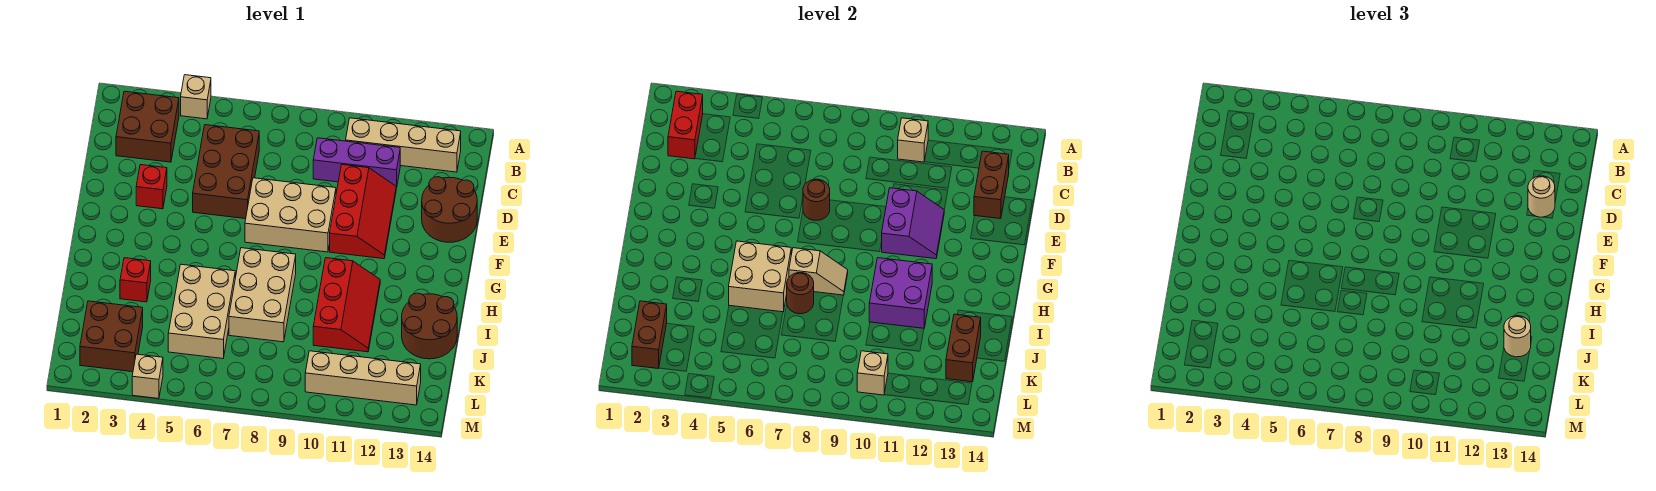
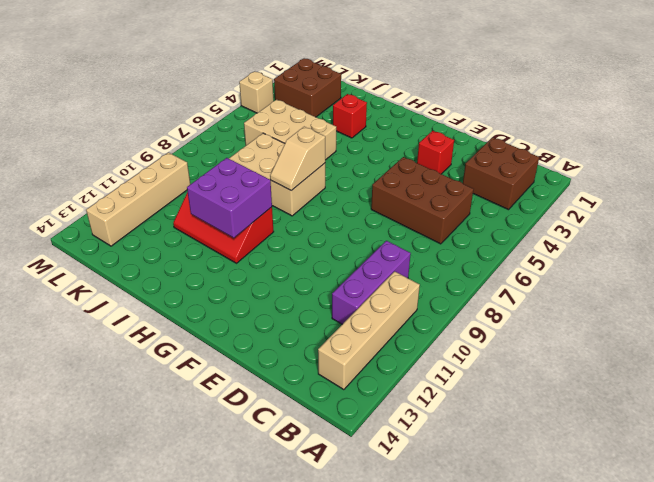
none -> tan brick A4 level 1
none -> red slope D10:F11 level 1 top 10
none -> brown round brick D13:E14 level 1
none -> tan brick E7:F9 level 1

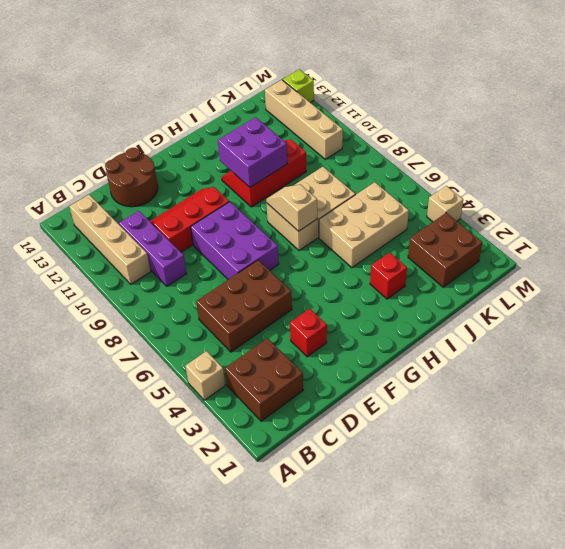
purple brick E7:F9 level 1 -> tan brick E7:F9 level 1
lime brick M13 level 1 -> none
none -> brown round brick I13:J14 level 1
none -> red brick B2:C2 level 2
none -> tan brick B10 level 2
none -> brown brick C13:D13 level 2

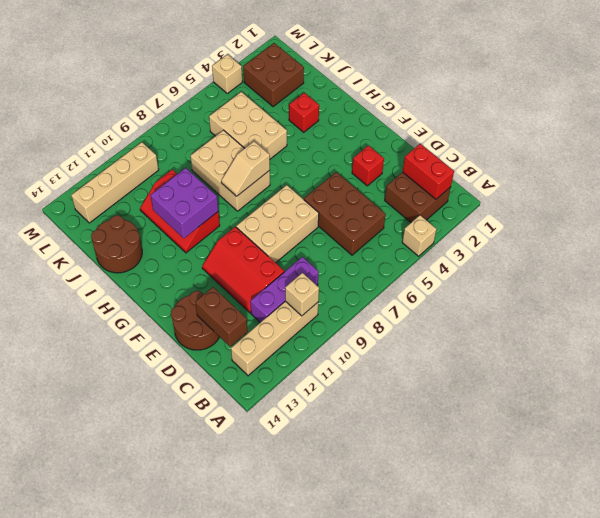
none -> brown round brick E7 level 2
none -> purple slope E10:F11 level 2 top 10
none -> tan brick H5:I6 level 2
none -> brown round brick I7 level 2

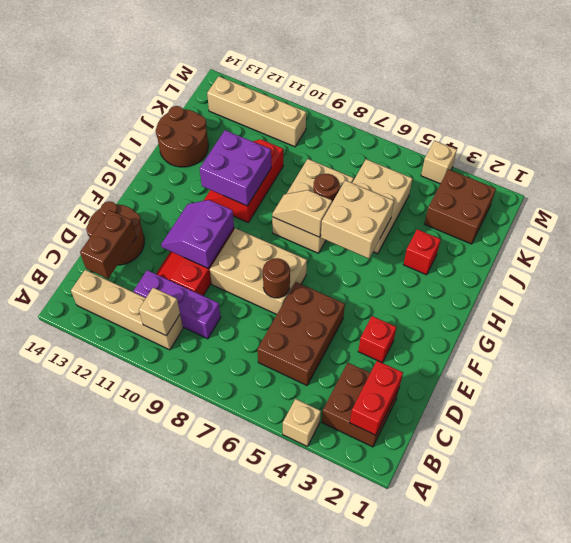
none -> brown brick J13:K13 level 2
none -> brown brick K2:L2 level 2
none -> tan brick L10 level 2
none -> tan round brick D13 level 3

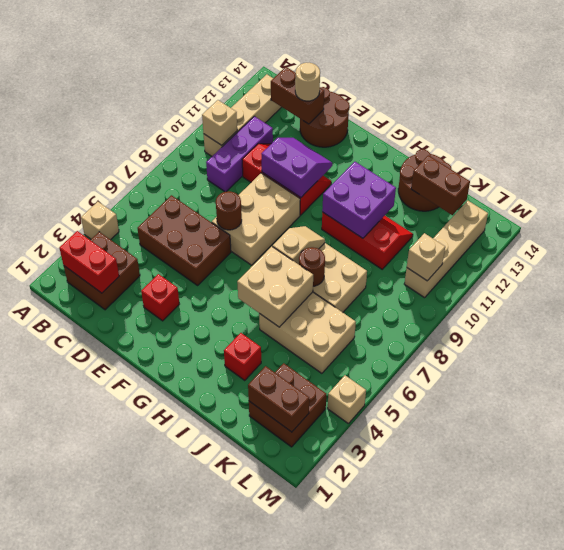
none -> tan round brick J13 level 3

